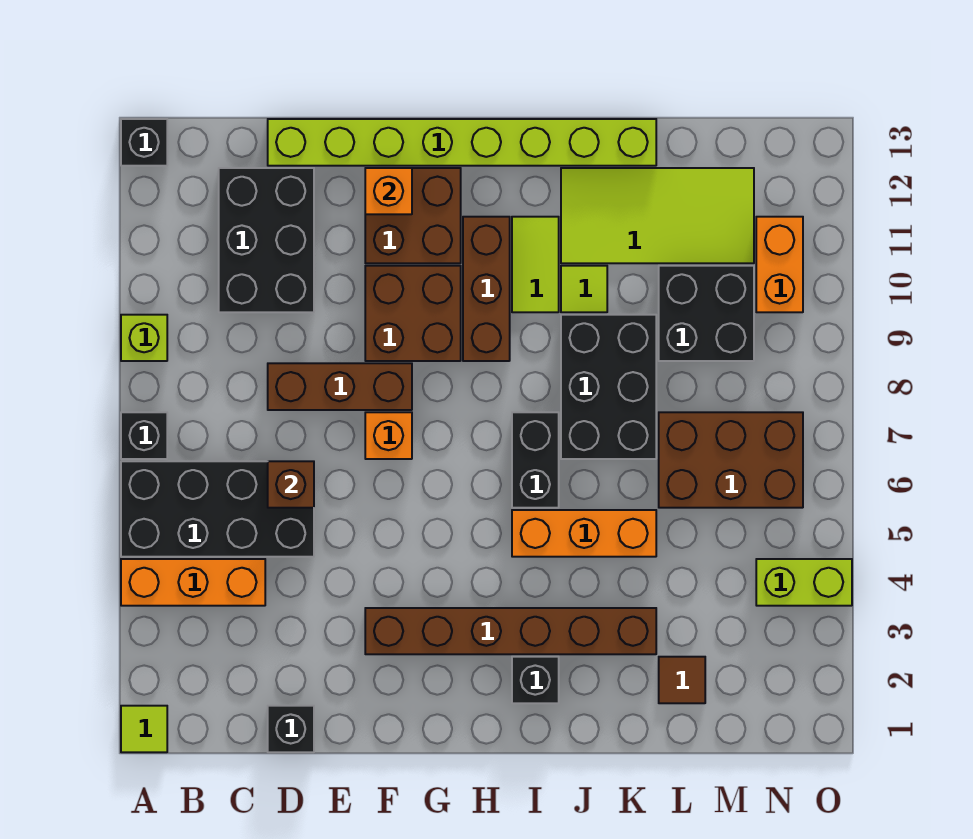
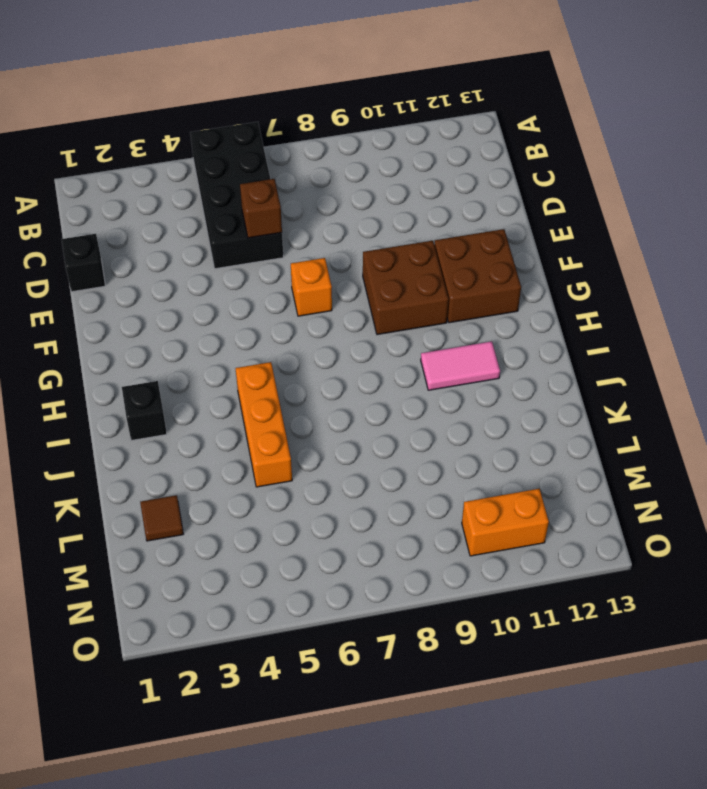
pink tile I10:I11 level 1 -> lime tile I10:I11 level 1
none -> lime tile A1 level 1
none -> orange brick A4:C4 level 1
none -> black brick A7 level 1

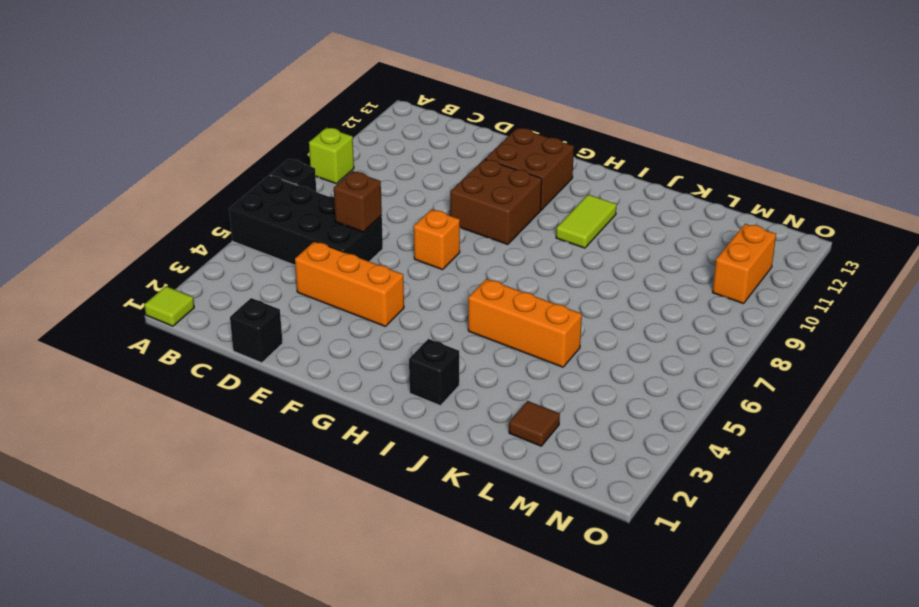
orange brick D4:F4 level 1 -> orange brick A4:C4 level 1
none -> black brick A13 level 1
none -> black brick C10:D12 level 1
none -> brown brick D8:F8 level 1

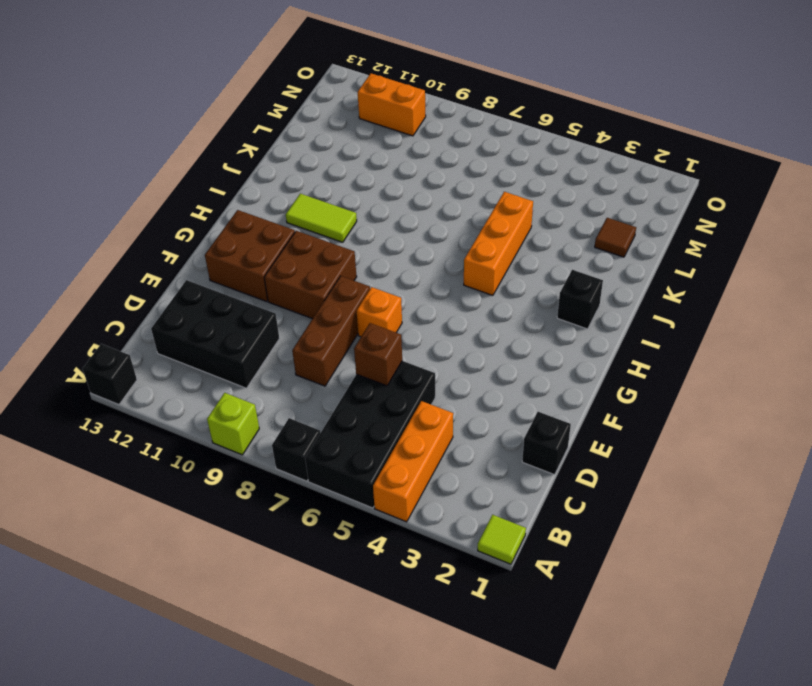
none -> lime brick D13:K13 level 1
none -> brown brick F3:K3 level 1
none -> brown brick H9:H11 level 1

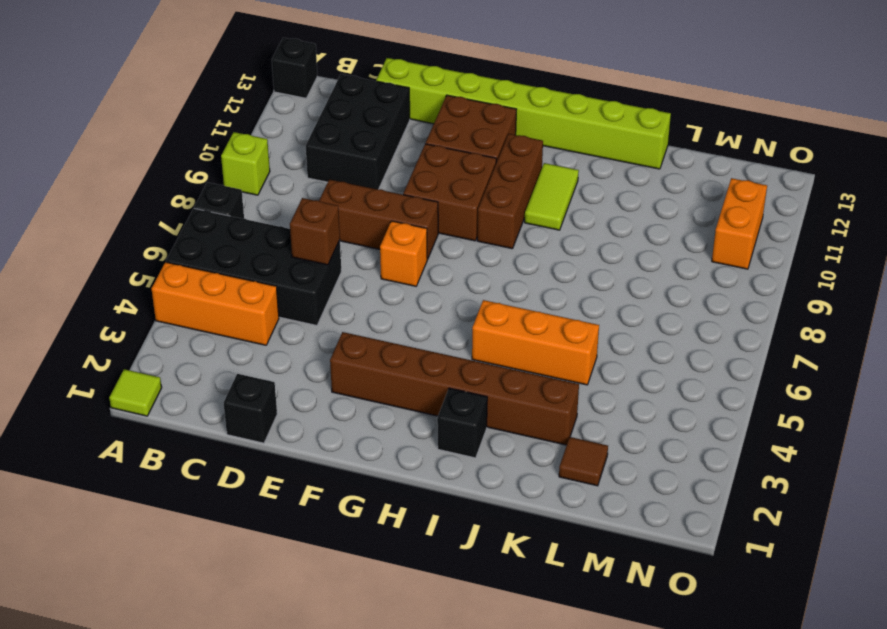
none -> black brick I6:I7 level 1
none -> black brick J7:K9 level 1
none -> lime tile J10 level 1

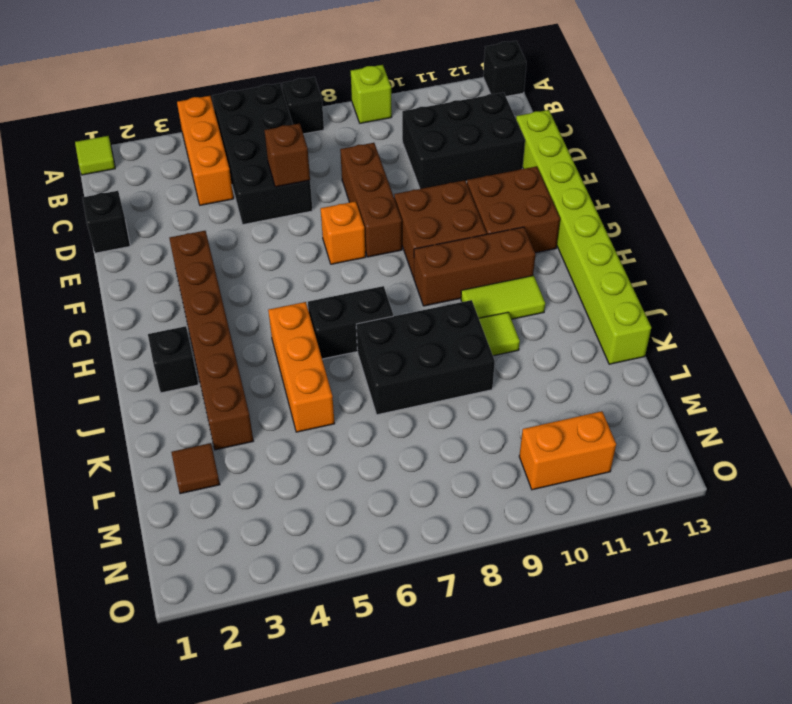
none -> lime tile J11:M12 level 1
none -> brown brick L6:N7 level 1
none -> black brick L9:M10 level 1

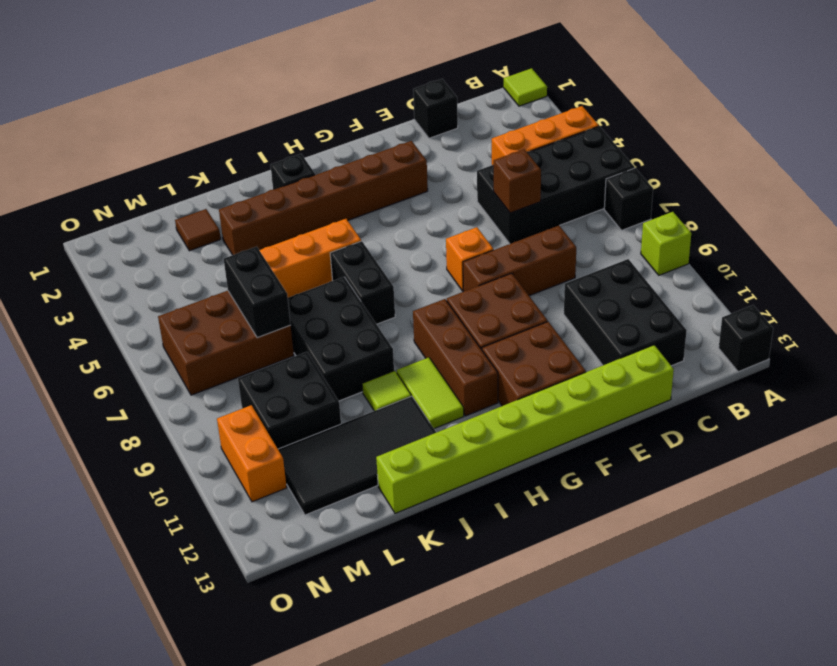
black tile J11:M12 level 1 -> lime tile J11:M12 level 1
black brick L6:L7 level 2 -> none
none -> lime brick N4:O4 level 1
none -> orange brick F12 level 2

